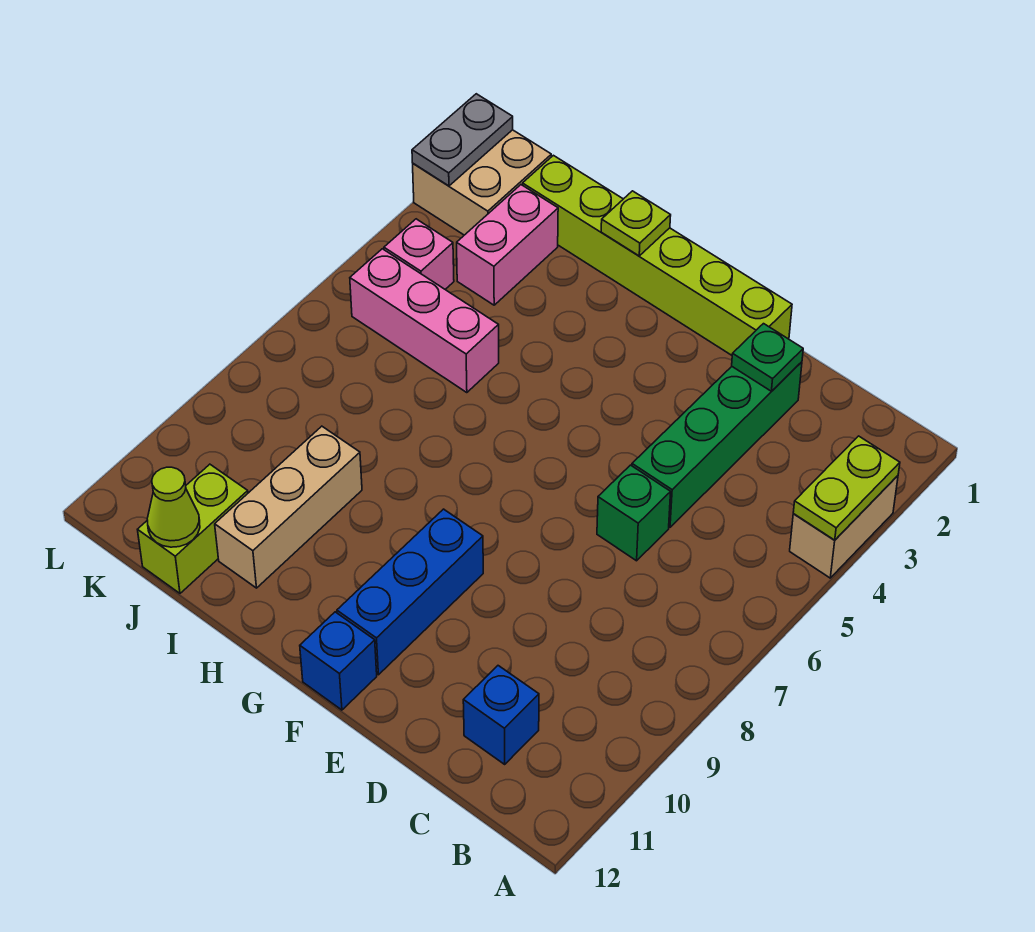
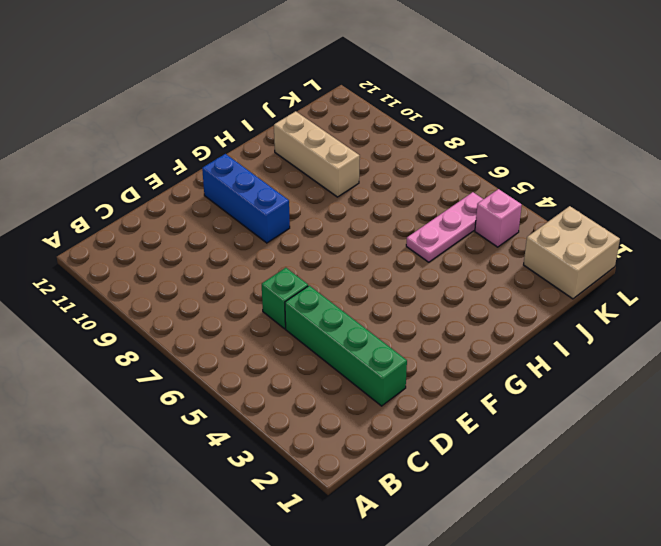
pink plate I5:K5 level 1 -> pink brick I5:K5 level 1
none -> tan brick A3:A4 level 1
none -> blue brick C11 level 1
none -> lime brick E1:J1 level 1

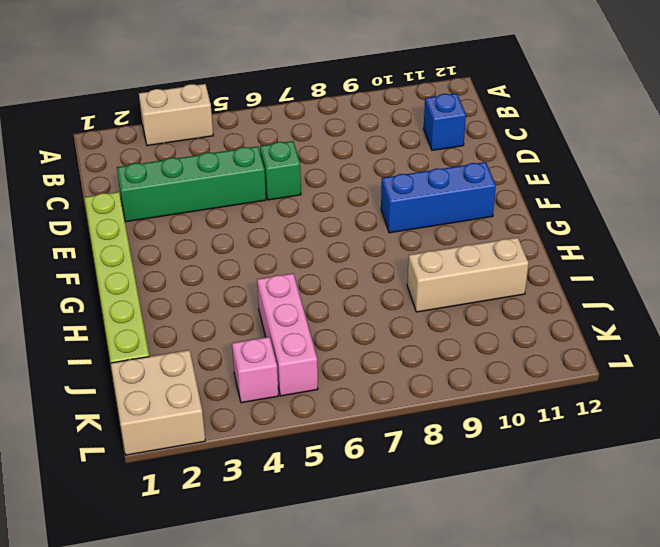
none -> blue brick F12 level 1
none -> pink brick J2:J3 level 1
none -> lime brick J11:J12 level 1

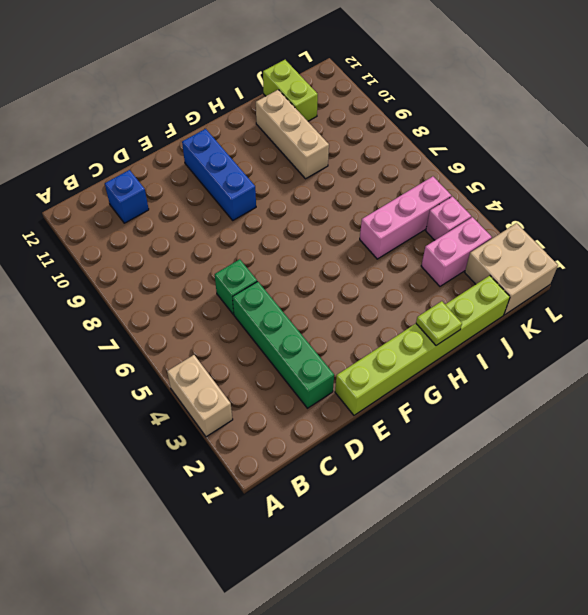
pink brick J3:K3 level 1 -> pink brick J2:J3 level 1
none -> blue brick F12 level 1
none -> lime plate A3:A4 level 2
none -> green plate D2 level 2

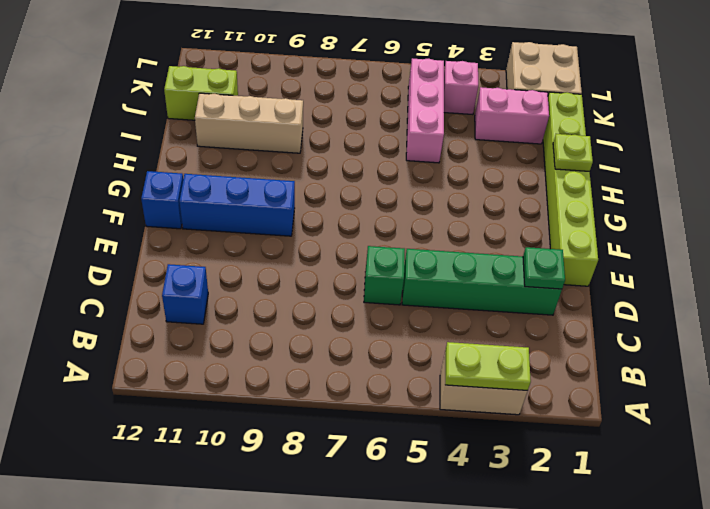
none -> lime cone J12 level 2
none -> grey plate L1:L2 level 2

